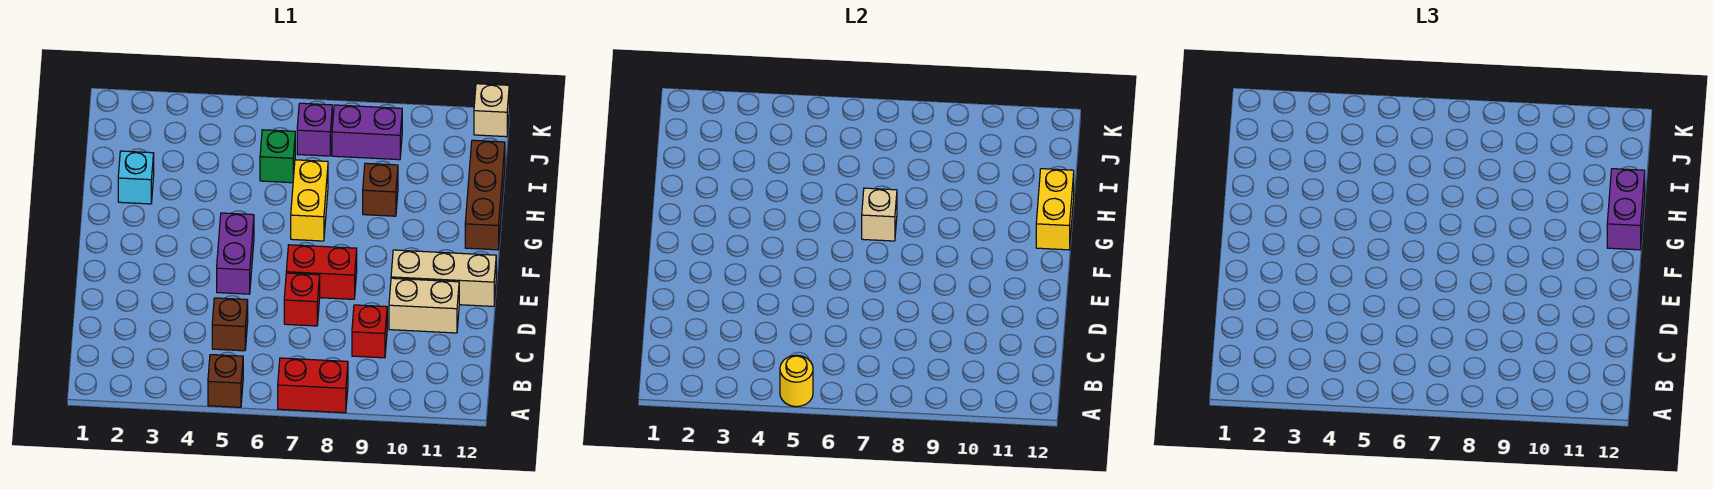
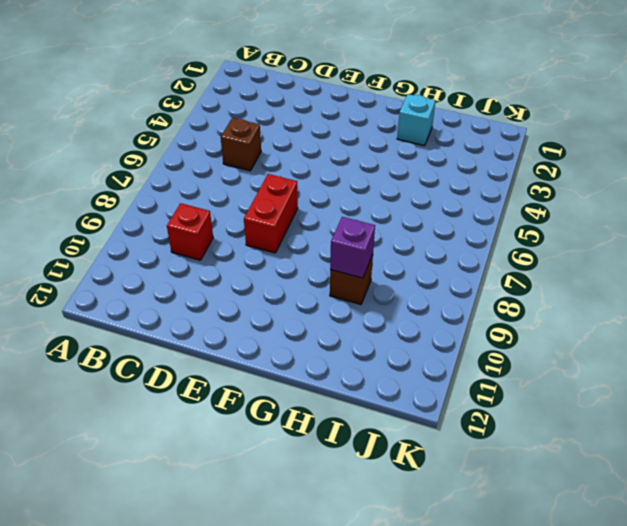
purple brick H9 level 2 -> purple brick J7 level 1
none -> brown brick A5 level 1
none -> red brick A7:A8 level 1
none -> red brick D7 level 1

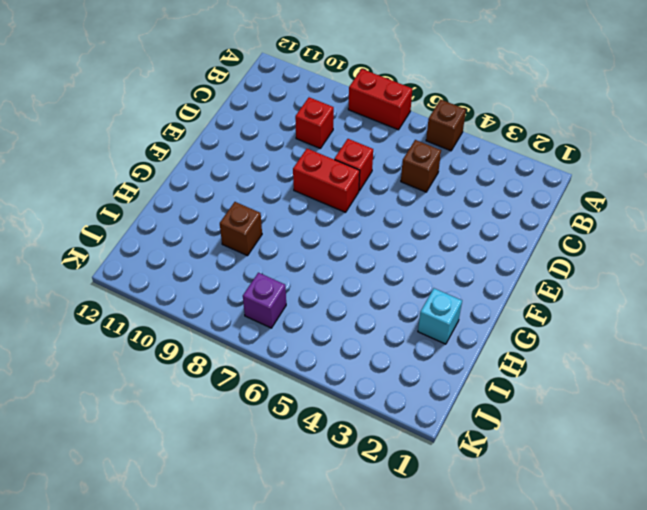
none -> tan brick D10:D11 level 1
none -> purple brick E5:F5 level 1
none -> tan brick E10:E12 level 1

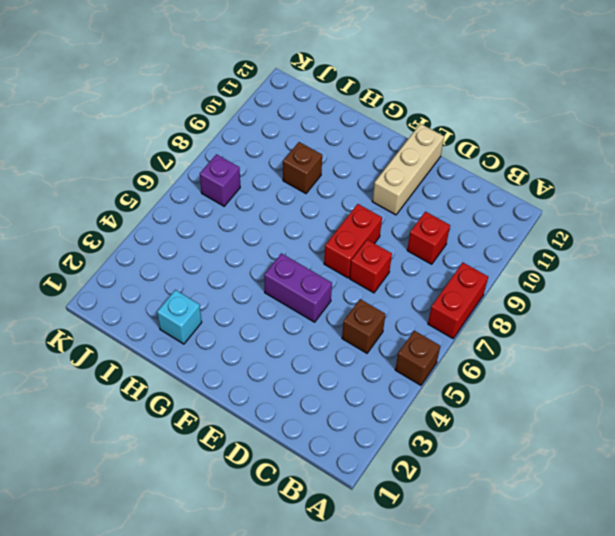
none -> tan brick D10:D11 level 1
none -> yellow brick G7:H7 level 1
none -> brown brick G12:I12 level 1

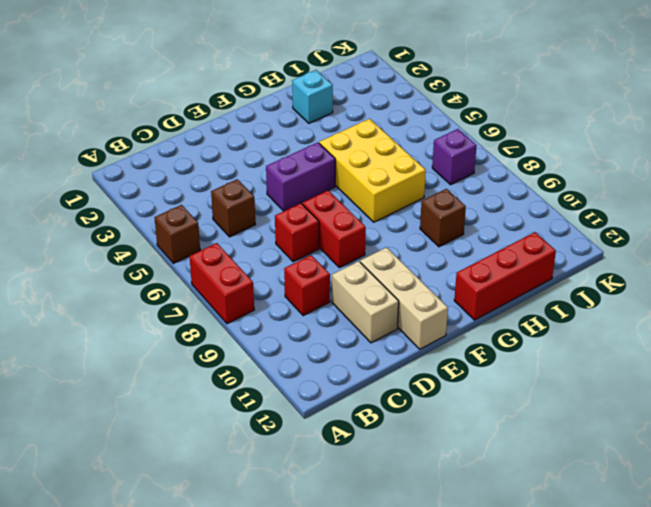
yellow brick G5:H7 level 1 -> yellow brick G7:H7 level 1
red brick G12:I12 level 1 -> brown brick G12:I12 level 1
none -> green brick I6 level 1
none -> purple brick J8:J9 level 1
none -> tan brick K12 level 1

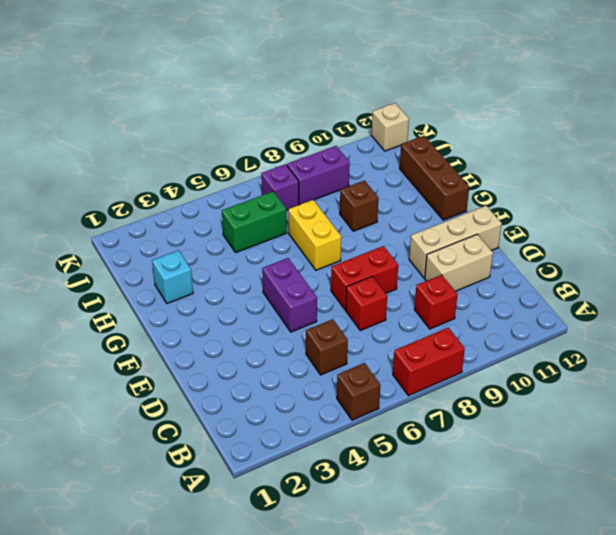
green brick I5:I6 level 1 -> green brick I6 level 1
none -> yellow round brick A5 level 2
none -> tan brick G7 level 2
none -> yellow brick G12:H12 level 2

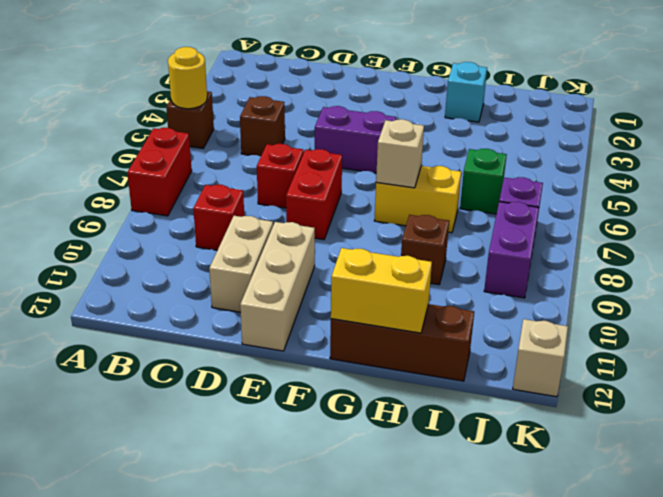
none -> purple brick G12:H12 level 3

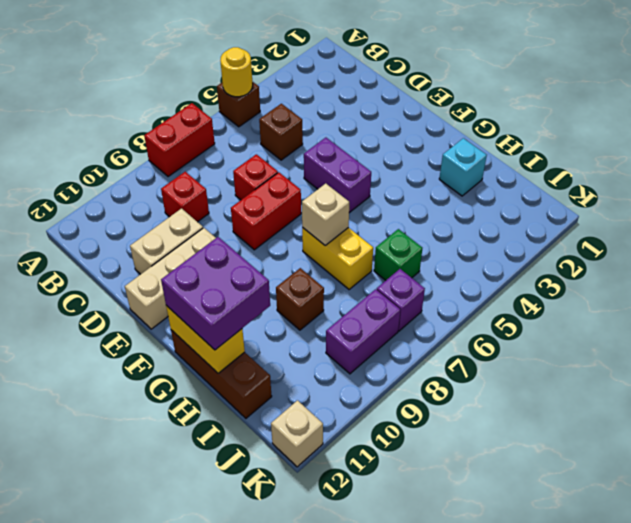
purple brick G11:H12 level 3 -> purple brick G12:H12 level 3

